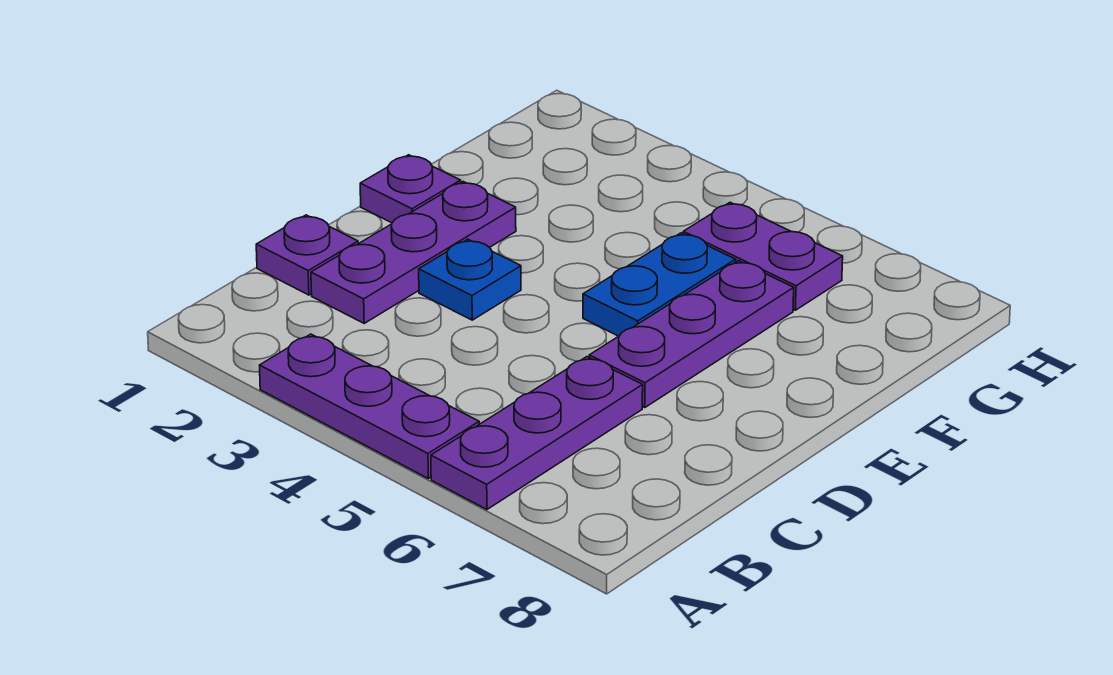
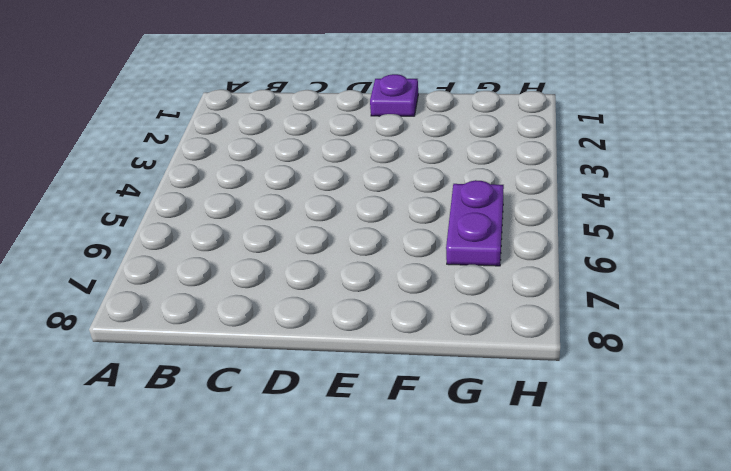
none -> purple plate A3:A5 level 1
none -> purple plate A6:C6 level 1

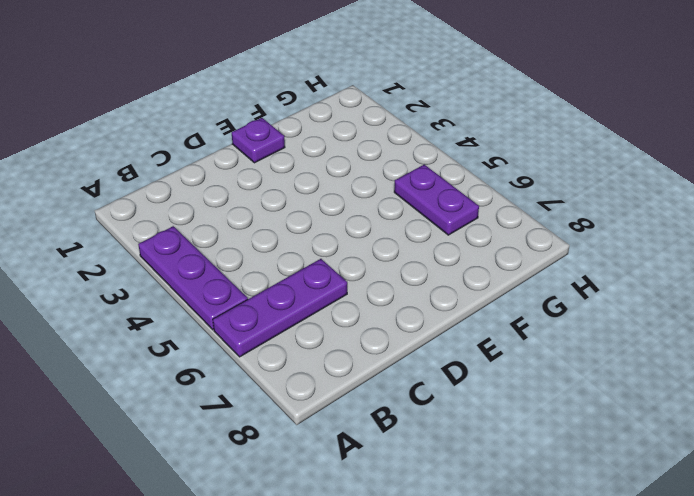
none -> purple plate C1 level 1
none -> purple plate C2:E2 level 1

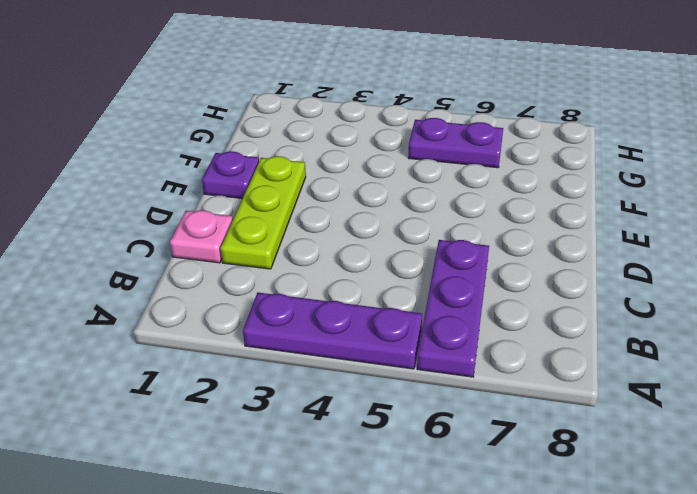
pink plate C1 level 1 -> purple plate C1 level 1
lime plate C2:E2 level 1 -> purple plate C2:E2 level 1
none -> blue plate D3 level 1
none -> purple plate D6:F6 level 1

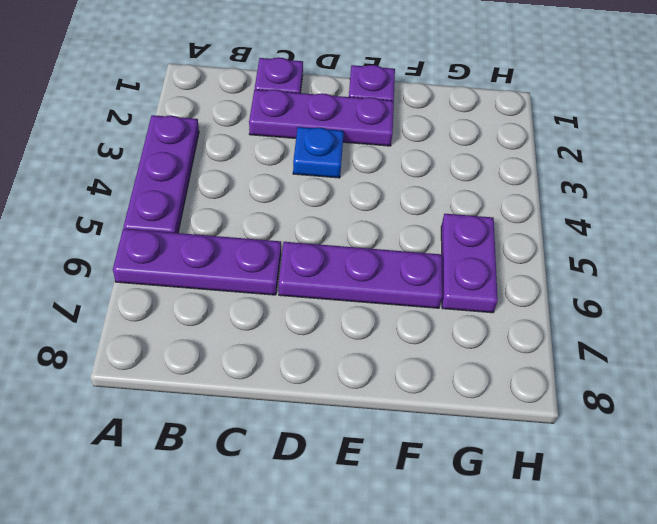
none -> blue plate E5:F5 level 1

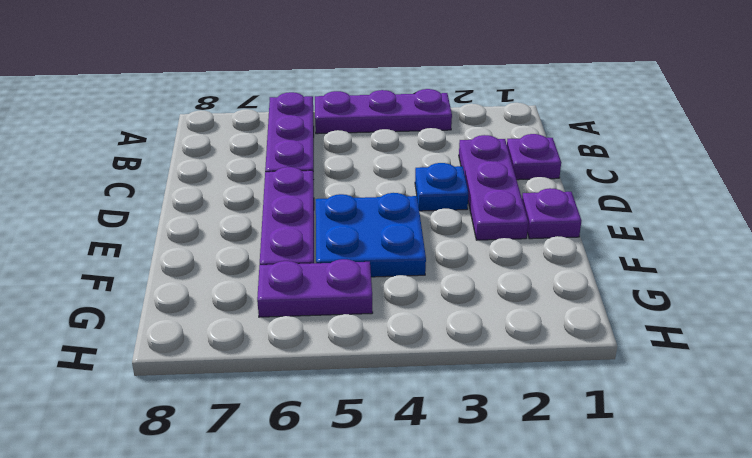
blue plate E4:F5 level 1 -> blue plate E5:F5 level 1

